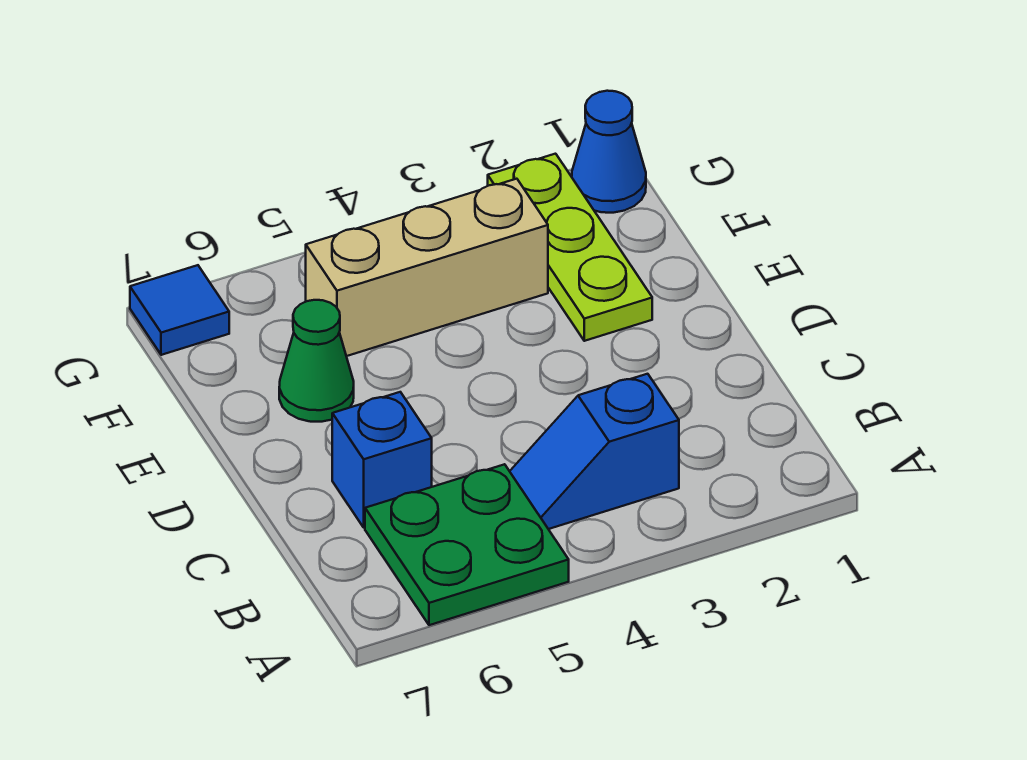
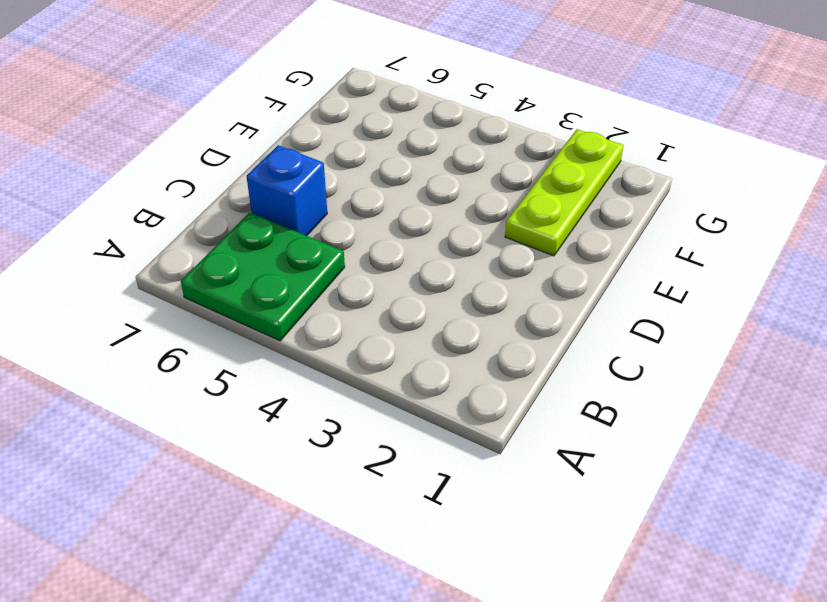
none -> blue slope B3:B4 level 1 top 3
none -> green cone E6 level 1

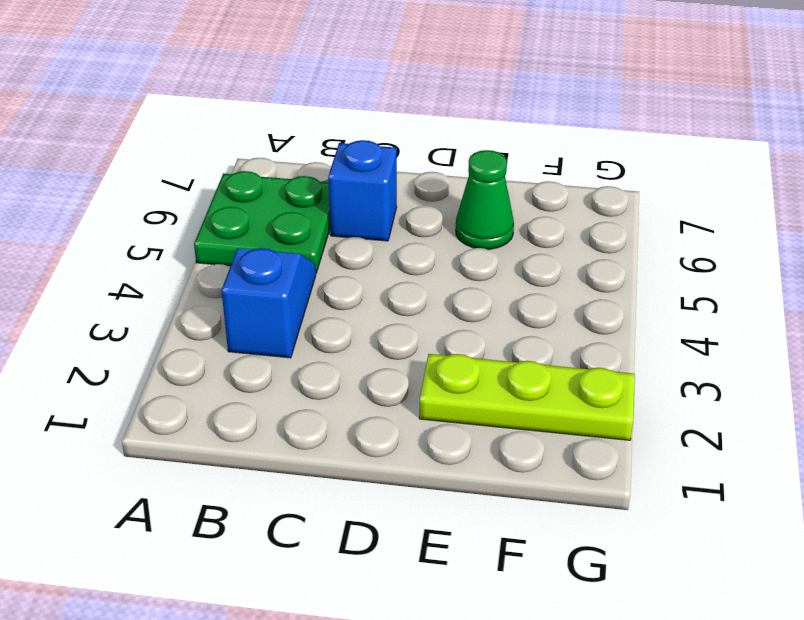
none -> tan brick F3:F5 level 1
none -> blue cone G1 level 1

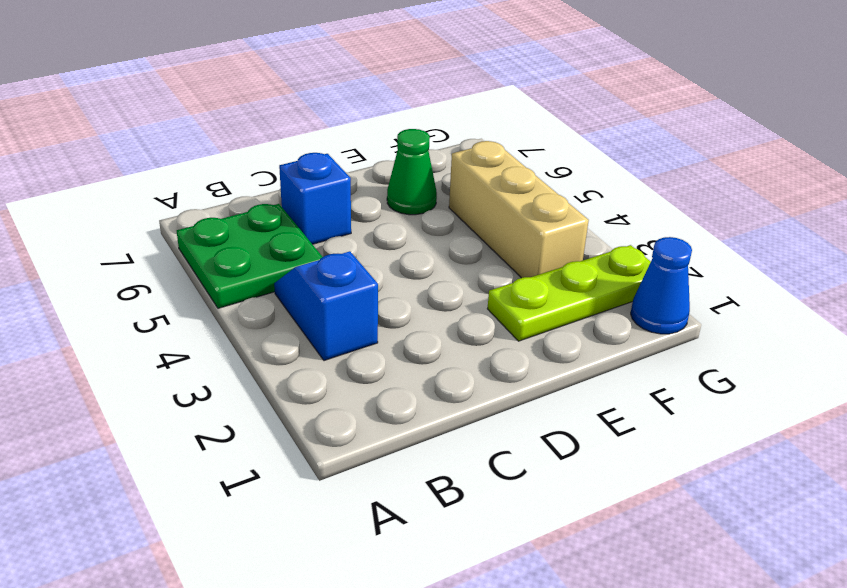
none -> blue tile G7 level 1

